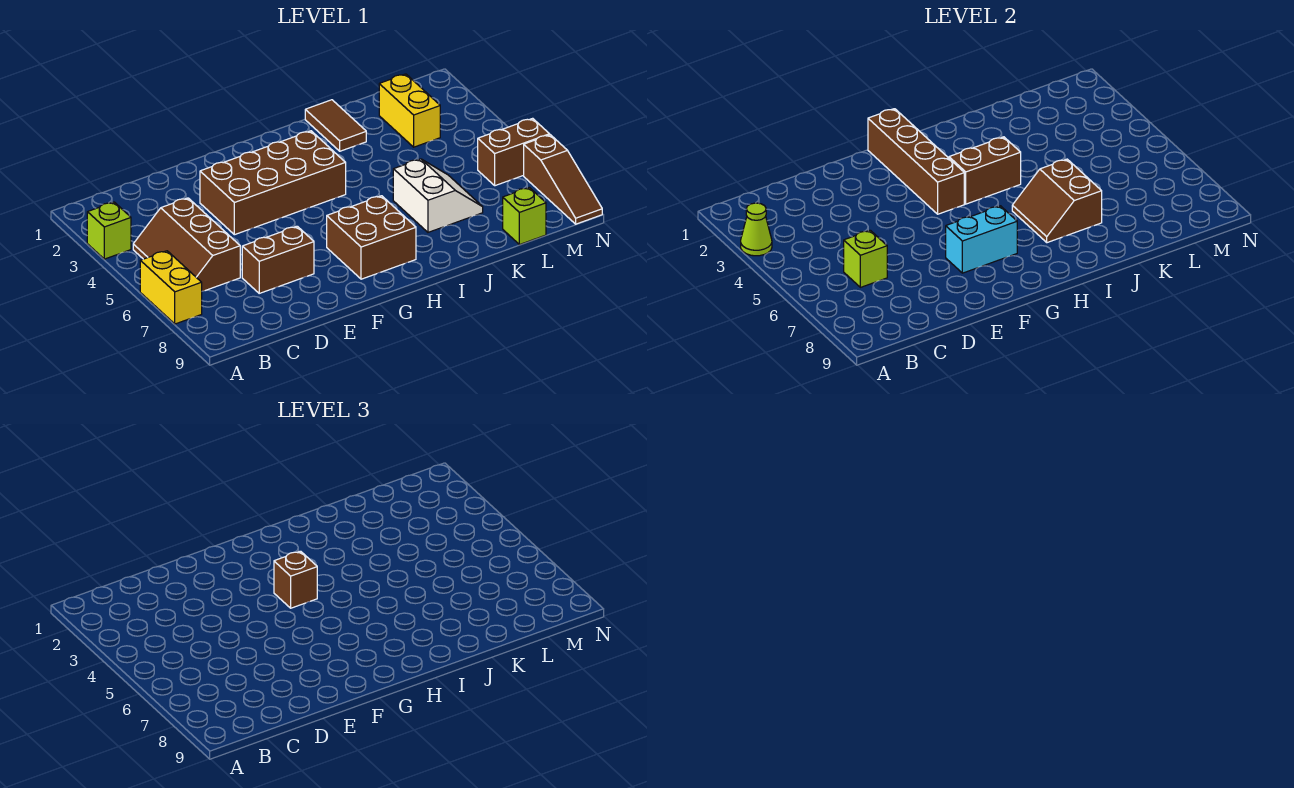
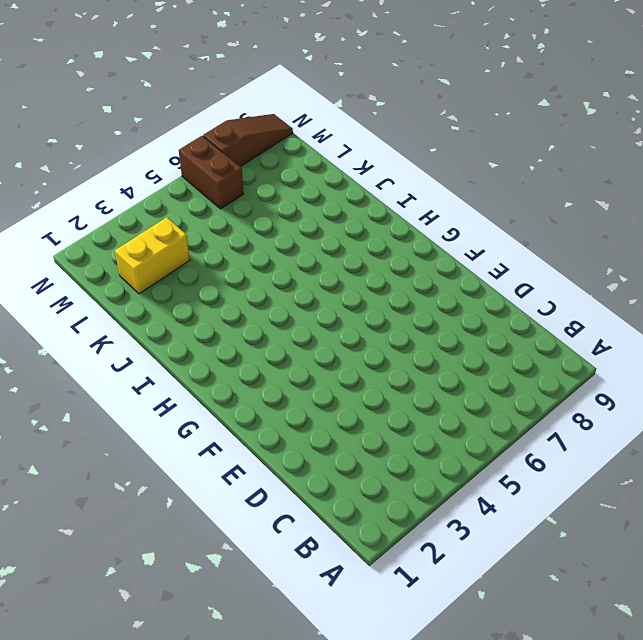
none -> lime brick A3 level 1
none -> yellow brick A6:A7 level 1
none -> brown slope B4:C6 level 1 top C

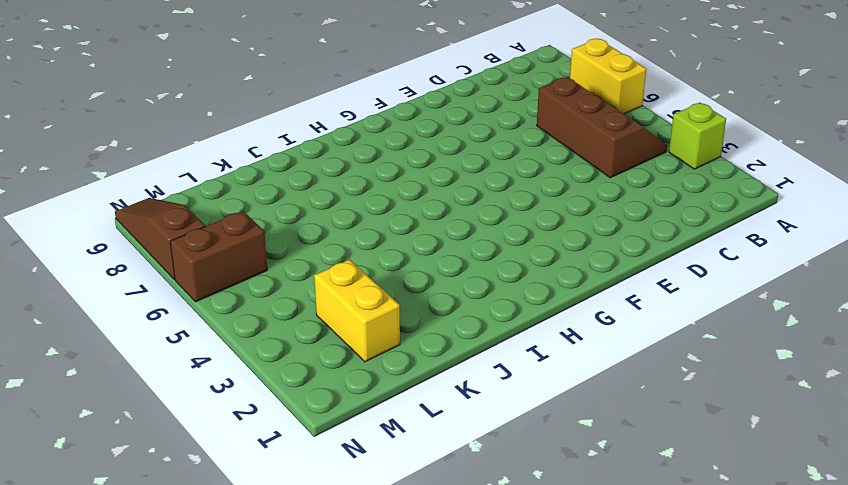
none -> brown brick D7:E7 level 1
none -> brown brick E3:H4 level 1
none -> brown brick G7:H8 level 1

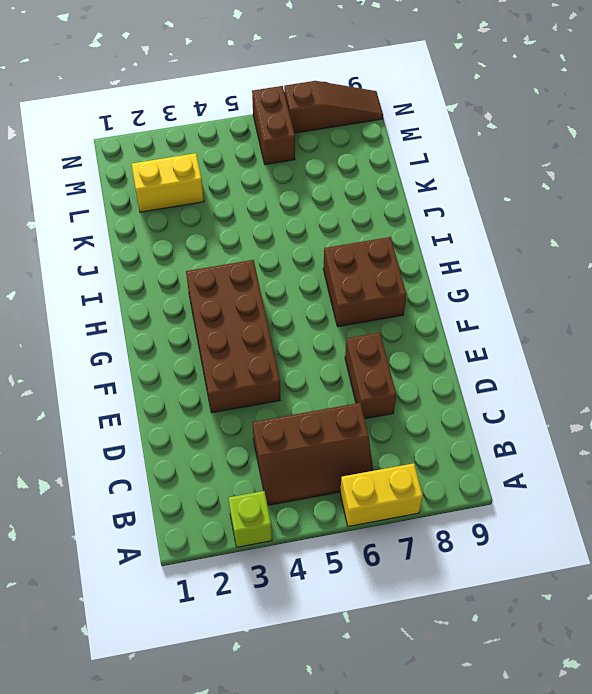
none -> brown tile J1:J2 level 1
none -> white slope J6:K7 level 1 top J
none -> lime brick L9 level 1

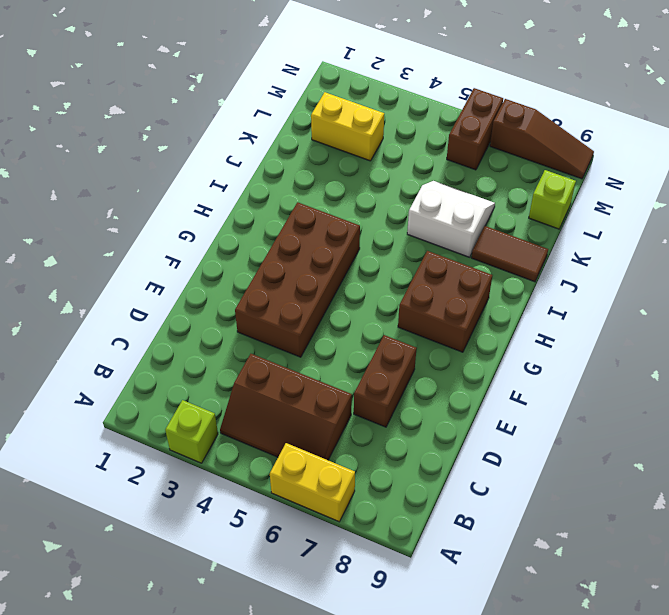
brown tile J8:J9 level 1 -> brown tile J1:J2 level 1
none -> lime cone A3 level 2
none -> lime brick C6 level 2
none -> cyan brick F7:G7 level 2

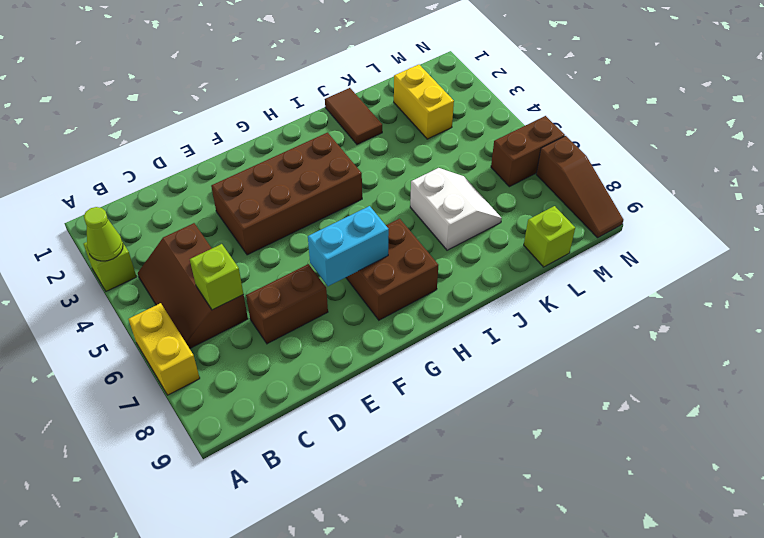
none -> brown brick G1:G4 level 2
none -> brown brick H4:I4 level 2
none -> brown slope I6:J7 level 2 top J

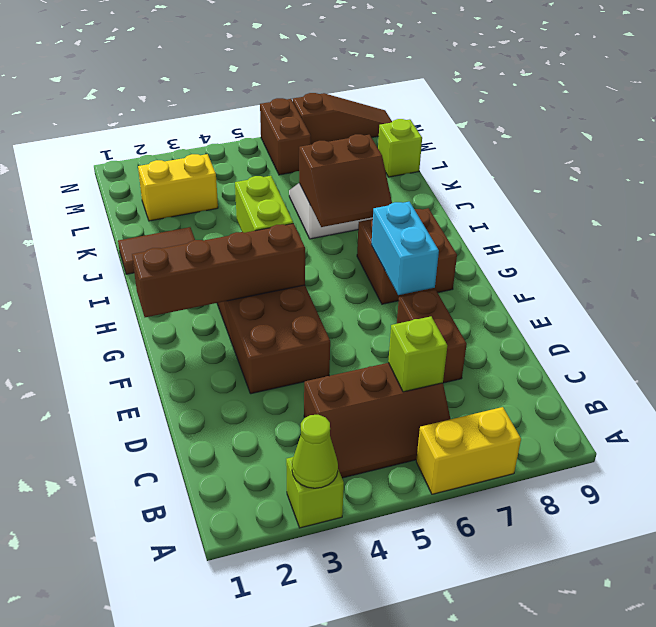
lime brick H4:I4 level 2 -> brown brick H4:I4 level 2
none -> brown brick G4 level 3

